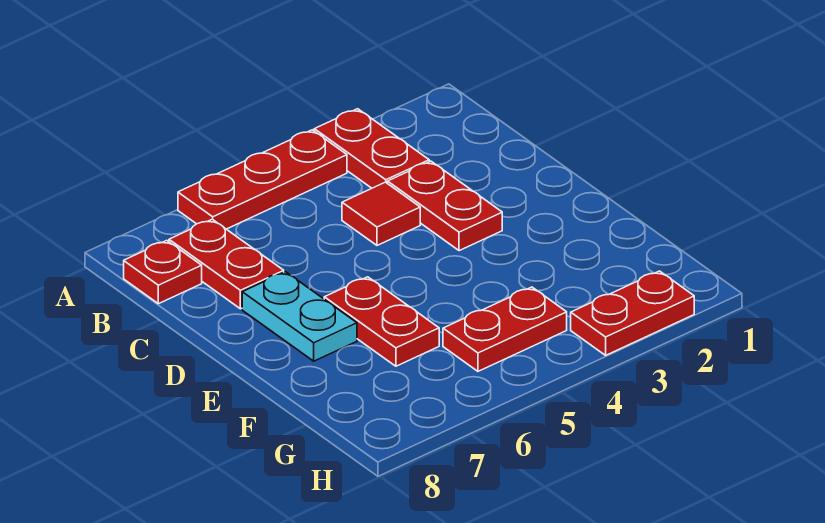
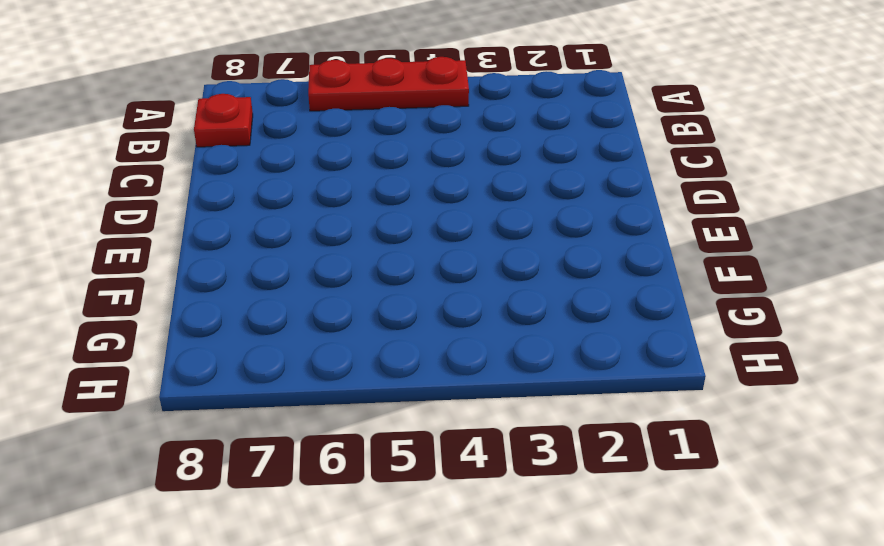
none -> red plate A3:B3 level 1
none -> red plate B7:C7 level 1

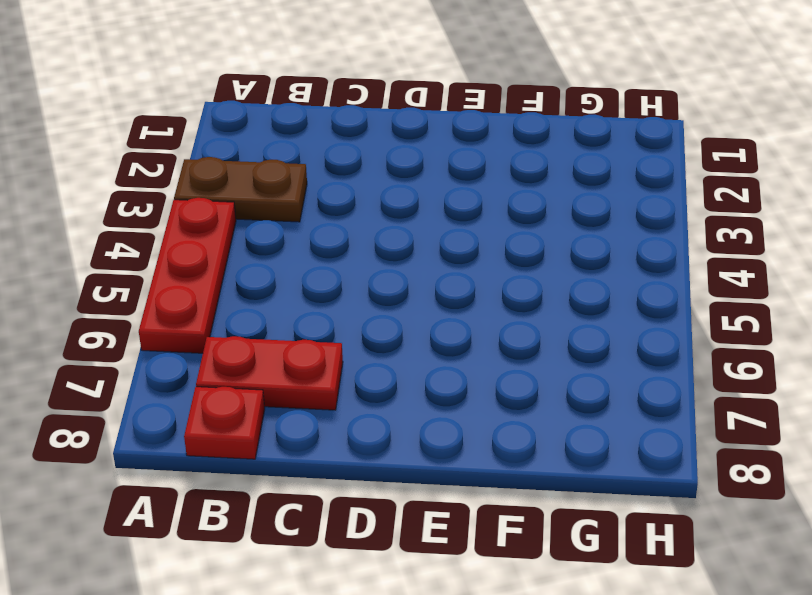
brown plate A3:B3 level 1 -> red plate A3:B3 level 1
none -> red plate C3:D3 level 1
none -> red tile C4 level 1

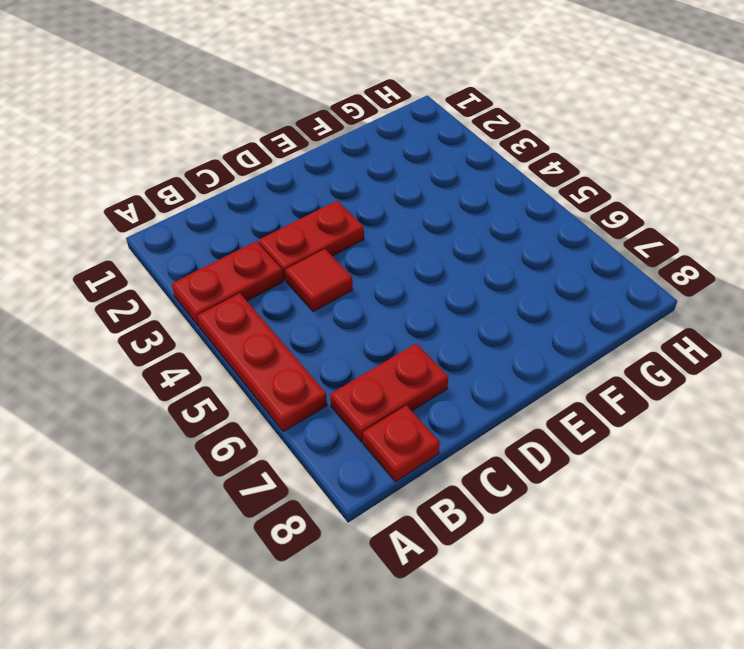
none -> cyan plate D7:E7 level 1
none -> red plate E6:F6 level 1

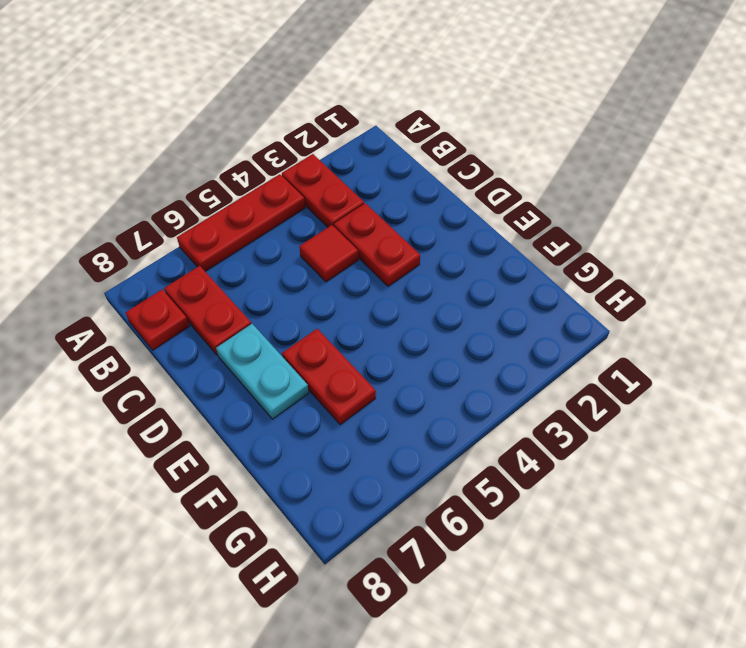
none -> red plate G4:G5 level 1
none -> red plate H2:H3 level 1

